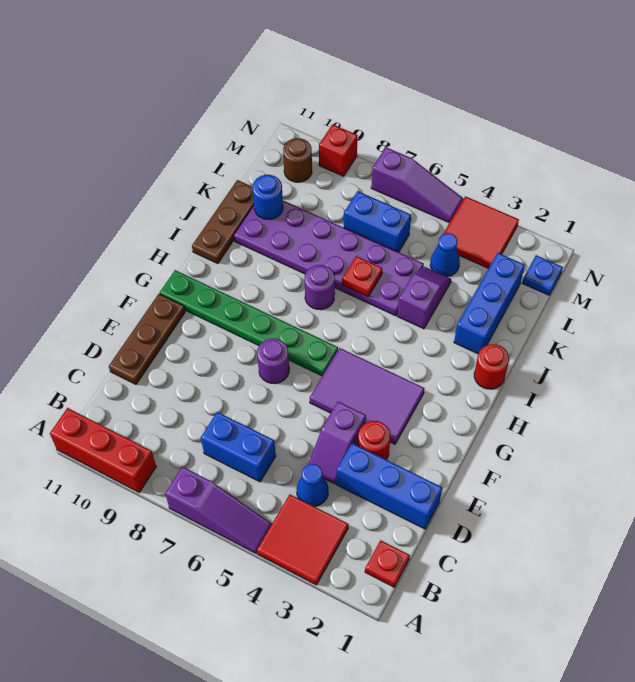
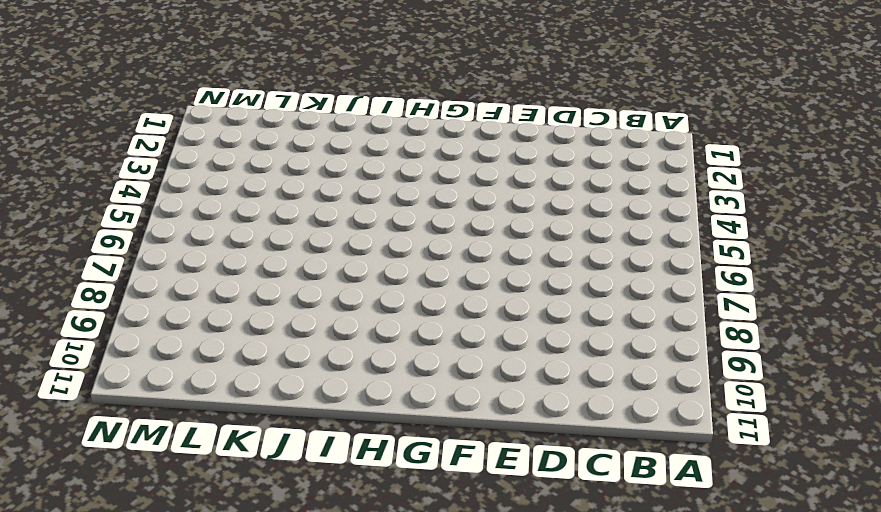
none -> red tile A3:B4 level 1
none -> purple slope A5:A7 level 1 top 7
none -> red brick A9:A11 level 1

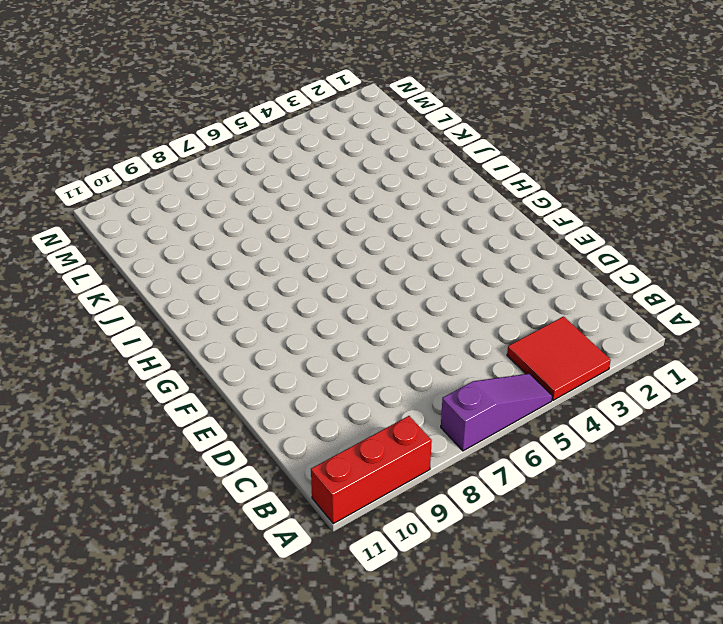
none -> red plate B1 level 1
none -> blue cone C4 level 1
none -> blue brick C6:C7 level 1

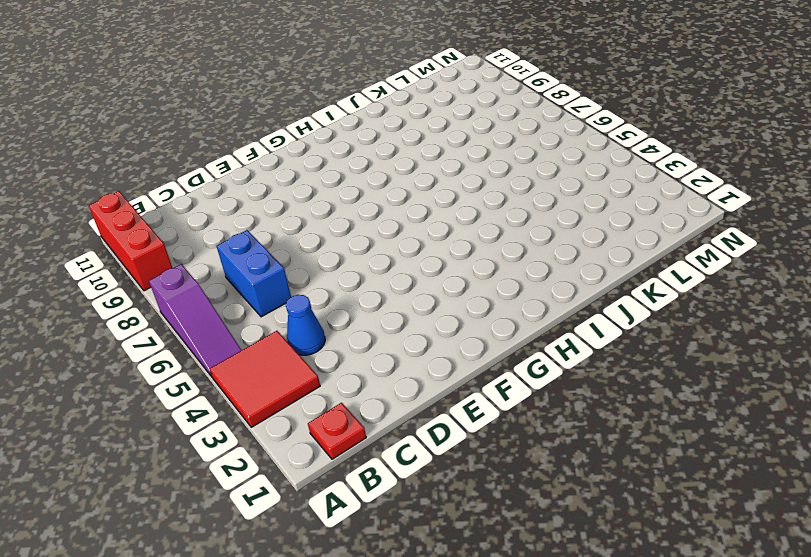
none -> blue brick D1:D3 level 1
none -> purple slope D4:E4 level 1 top E
none -> brown plate D11:F11 level 1

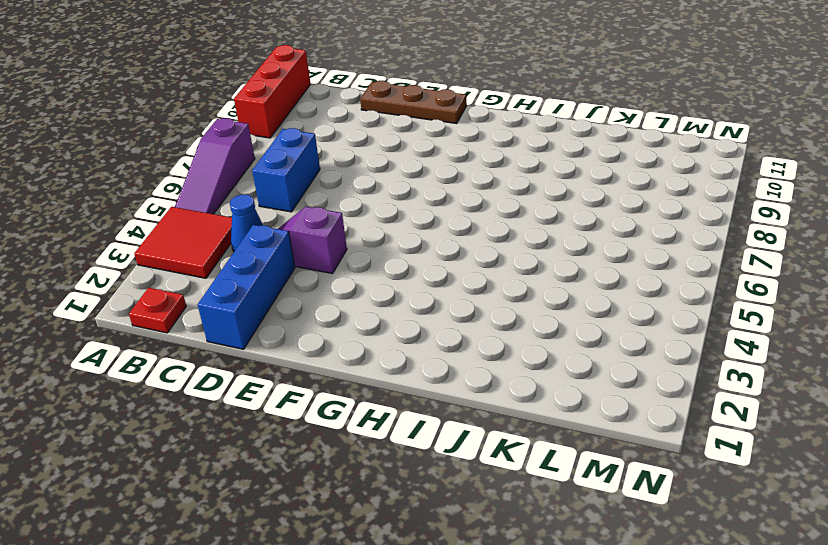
none -> red round brick E3 level 1
none -> purple tile F3:G5 level 1
none -> purple round brick F7 level 1

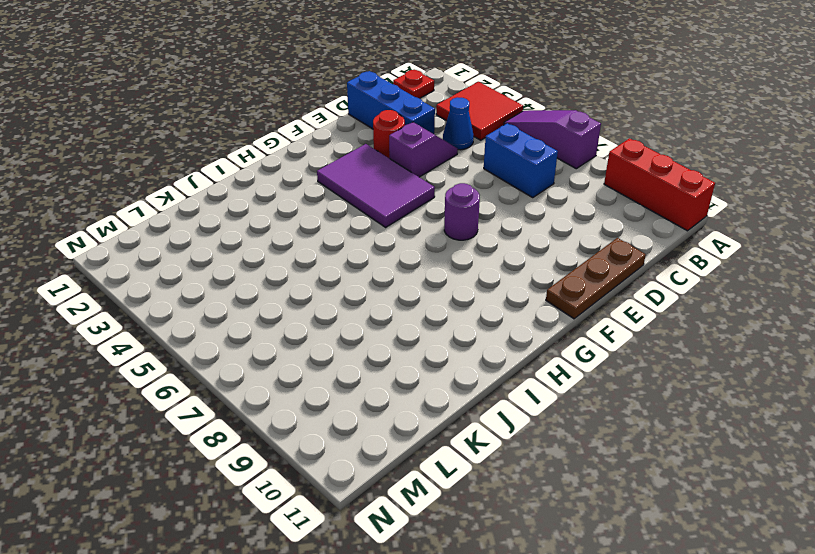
none -> green plate G6:G11 level 1
none -> red round brick I1 level 1
none -> purple round brick I7 level 1

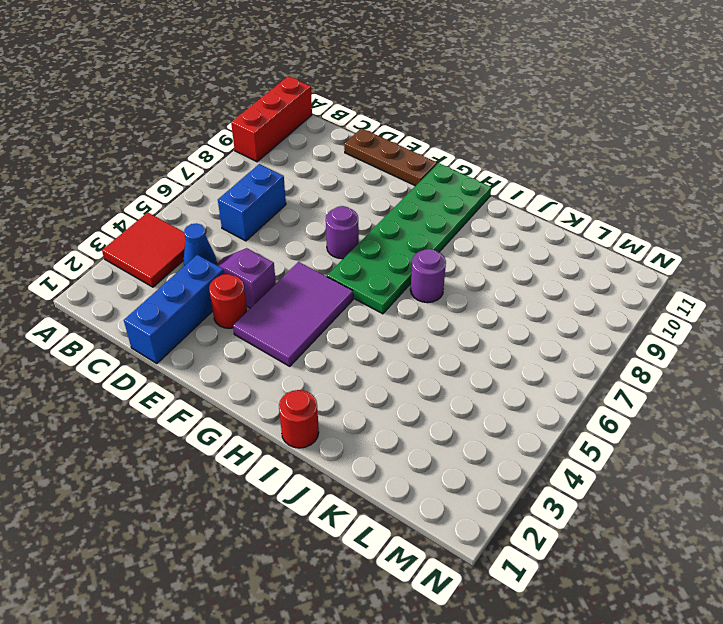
green plate G6:H11 level 1 -> green plate G6:G11 level 1
none -> purple slope A5:A7 level 1 top 7
none -> red plate B1 level 1
none -> brown plate I11:K11 level 1

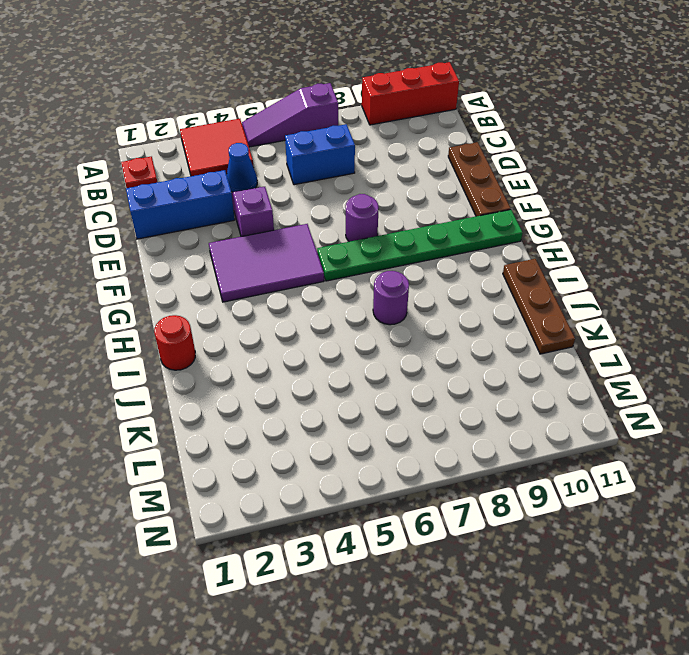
none -> red round brick E3 level 1
none -> blue brick J2:L2 level 1
none -> purple slope J4:K4 level 1 top J

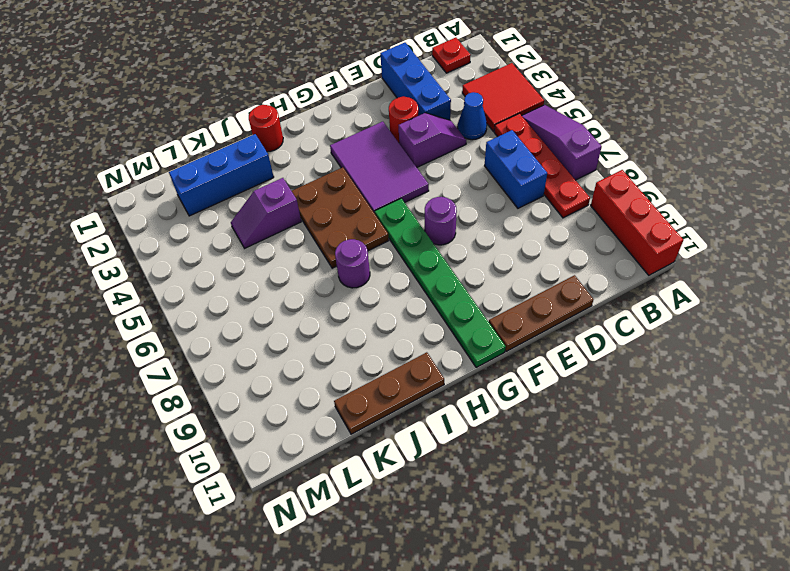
red plate B5:B8 level 1 -> none
brown plate H4:I6 level 1 -> none
none -> purple plate J5:K10 level 1
none -> blue cone L4 level 1
none -> blue brick L6:L7 level 1

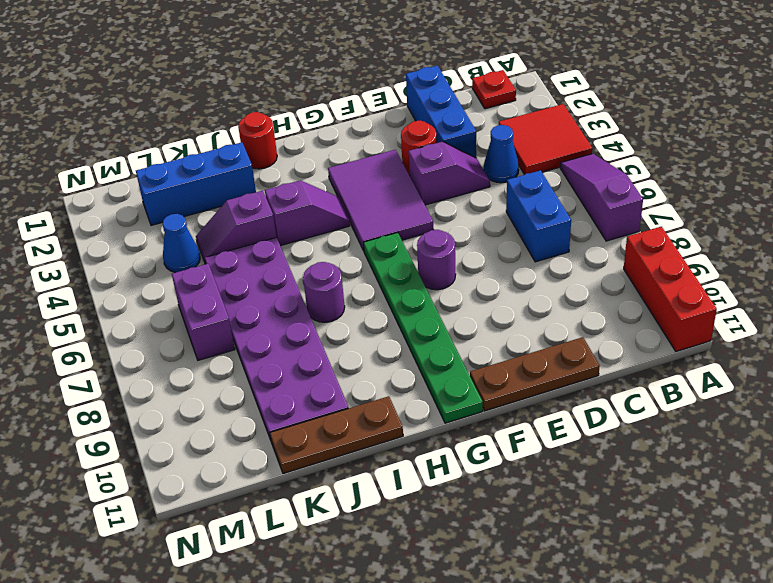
purple slope H4:I4 level 1 top I -> none
purple brick L6:L7 level 1 -> blue brick L6:L7 level 1
none -> blue plate M1 level 1
none -> red tile M3:N4 level 1
none -> brown round brick M10 level 1

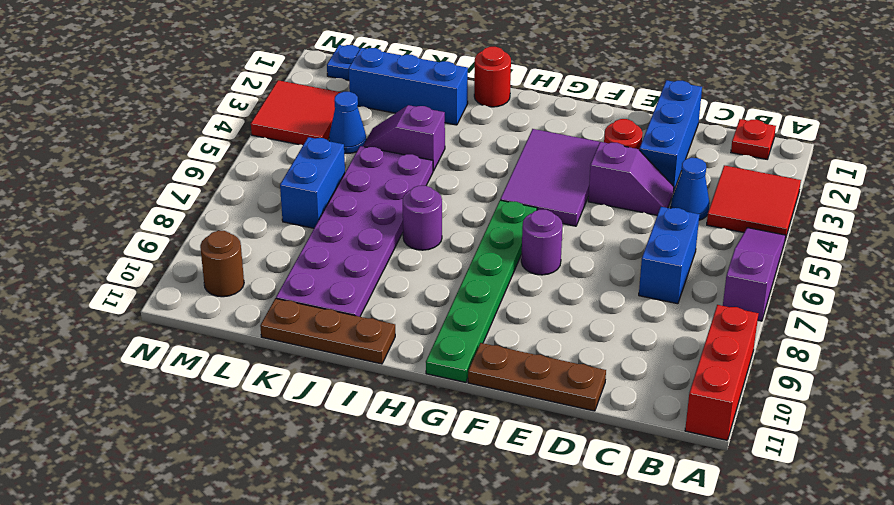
none -> purple slope N5:N7 level 1 top 7
none -> red brick N9 level 1
none -> red plate J6 level 2

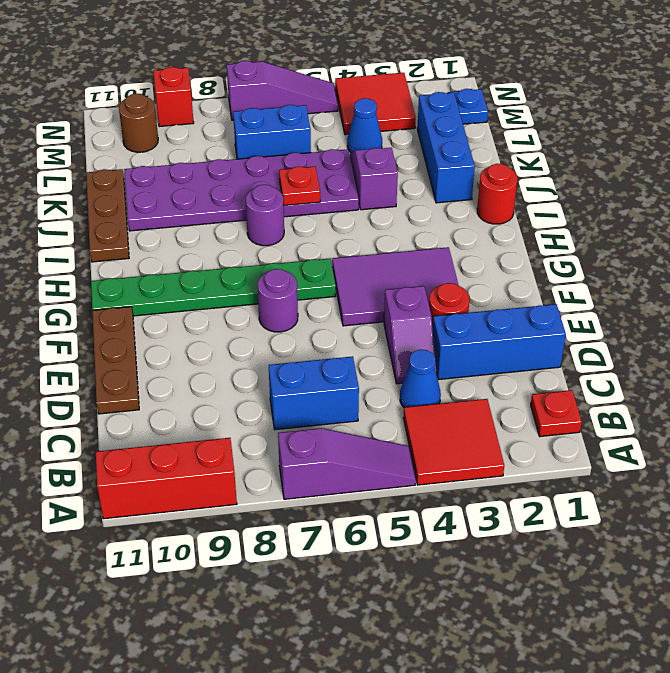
none -> blue round brick K10 level 2

